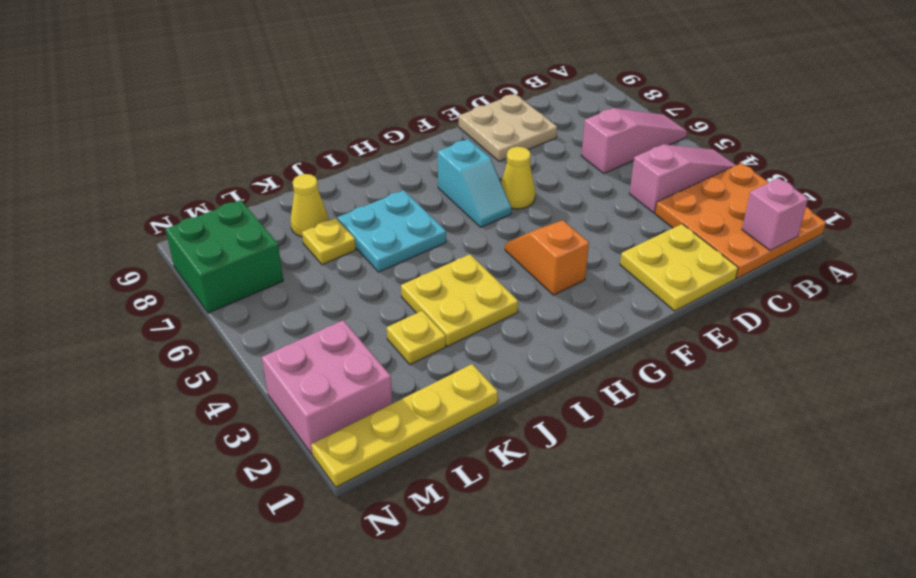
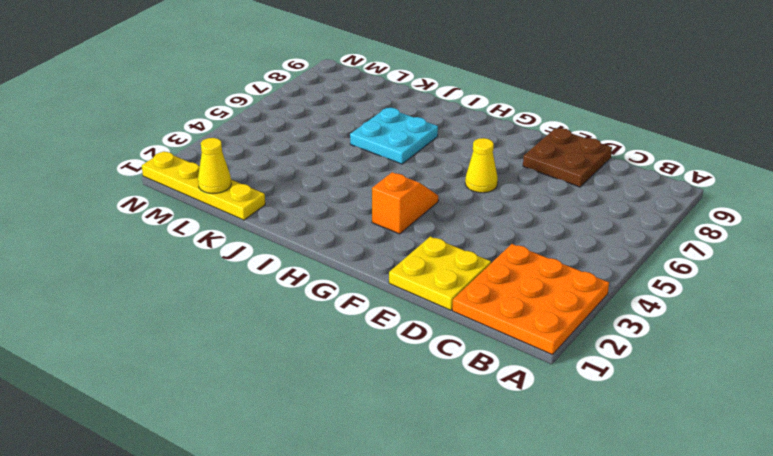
brown plate D8:E9 level 1 -> tan plate D8:E9 level 1
yellow cone L1 level 2 -> yellow cone K8 level 1
none -> pink slope A4:C4 level 1 top C
none -> pink slope A6:C6 level 1 top C
none -> cyan slope G6:G7 level 1 top 7

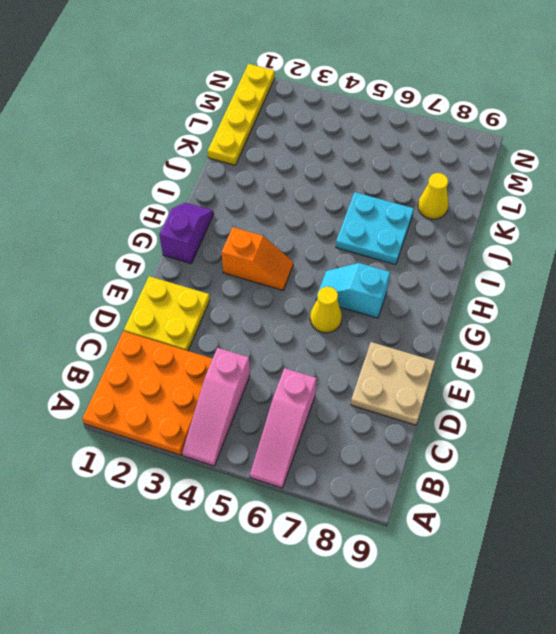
purple slope G1:H1 level 1 top G -> none
none -> yellow plate I3:J4 level 1
none -> yellow plate K3 level 1
none -> yellow plate K7 level 1

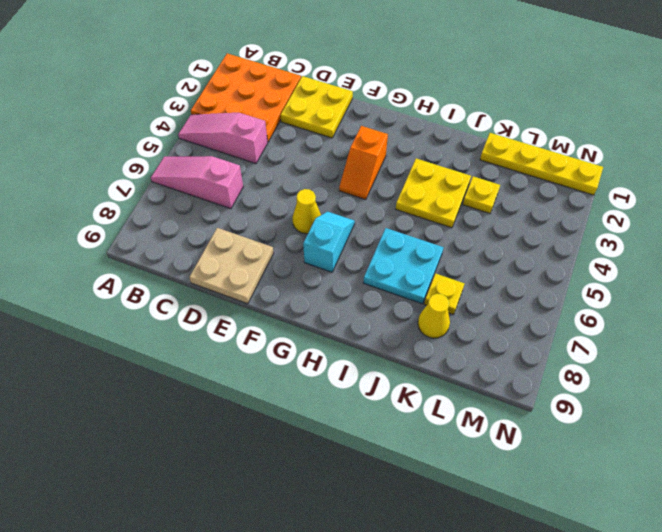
none -> pink brick M2:N3 level 1
none -> green brick M7:N8 level 1
none -> pink brick B1 level 2

